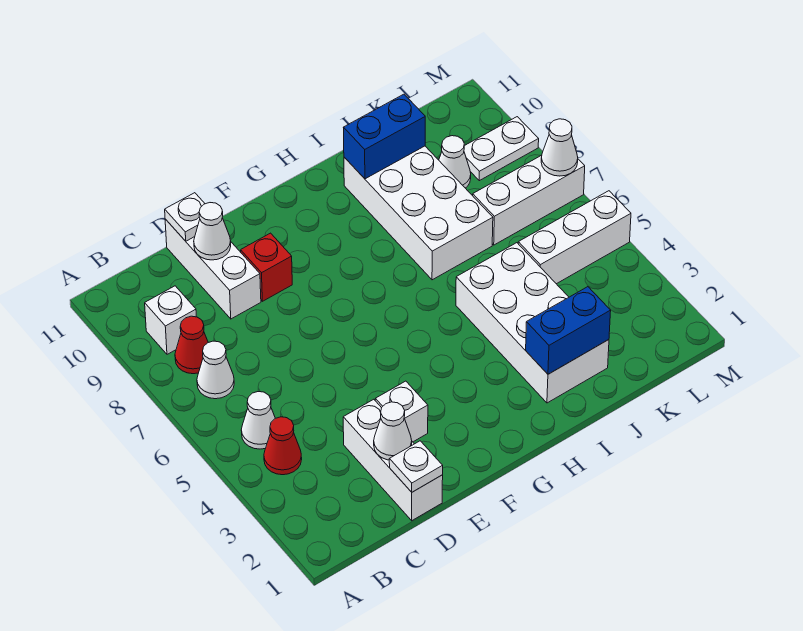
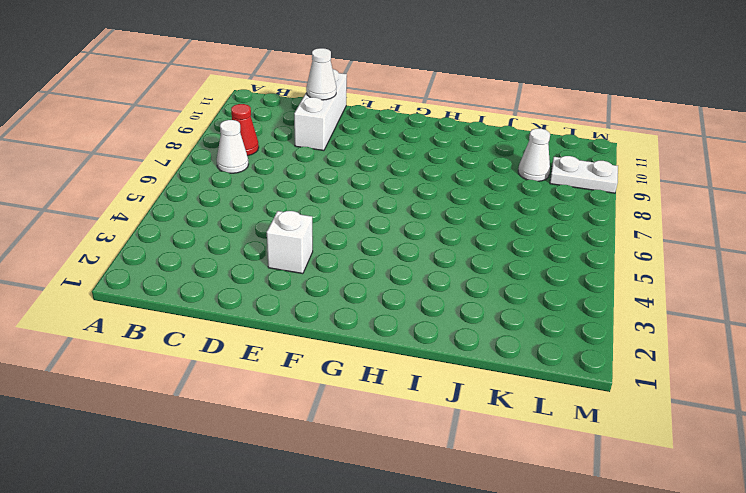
none -> red cone B4 level 1
none -> white cone B5 level 1
none -> white brick B9 level 1

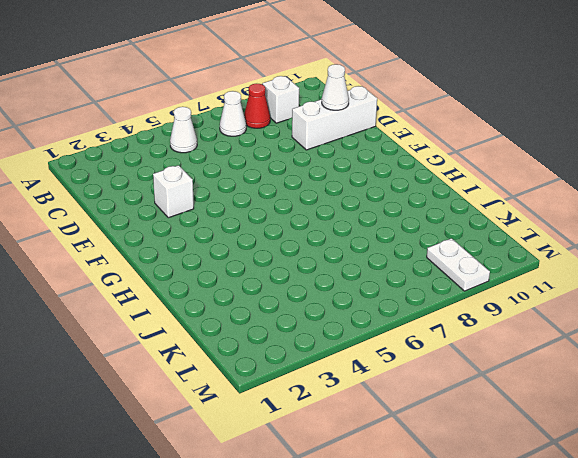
none -> red cone B4 level 1
none -> white brick D1:D3 level 1
none -> red brick E9 level 1

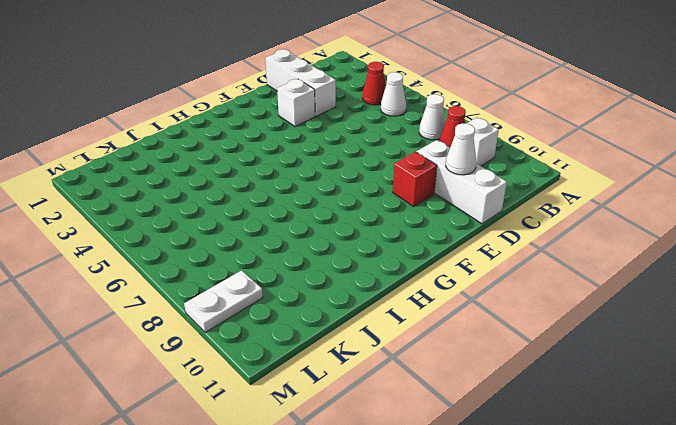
none -> white brick I2:J5 level 1
none -> white brick I7:J10 level 1
none -> white brick K5:M5 level 1

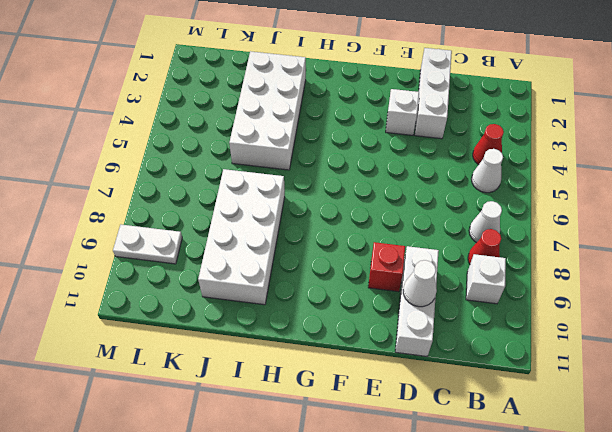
none -> white brick K5:M5 level 1
none -> white brick K7:M7 level 1
none -> white cone K9 level 1

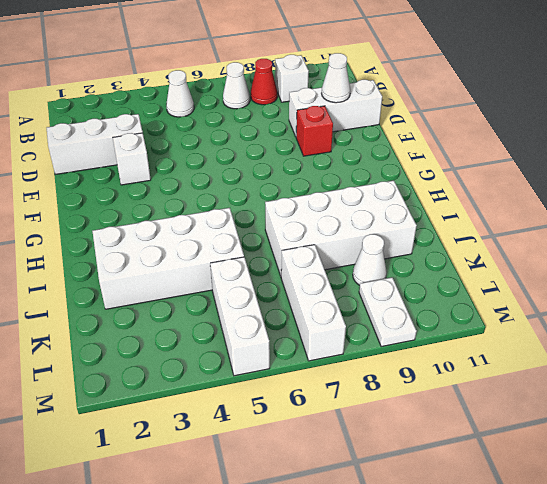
none -> red cone B4 level 1
none -> white plate D1 level 2
none -> white cone D2 level 2

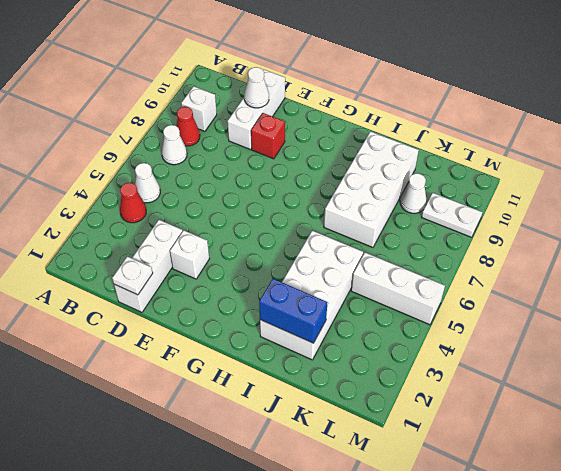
none -> white brick K7:M7 level 1
none -> white cone D2 level 2
none -> white plate D11 level 2

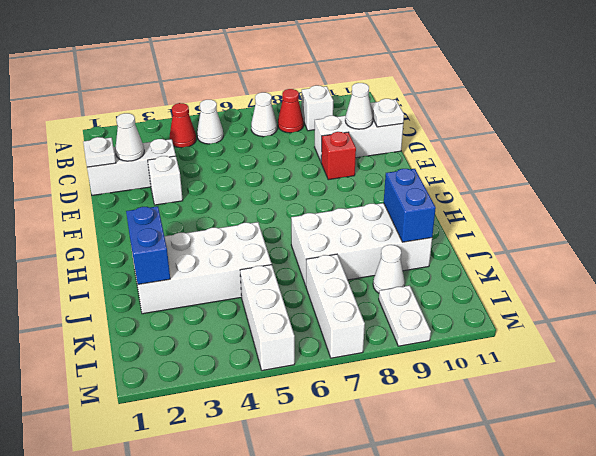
none -> white cone M7 level 2

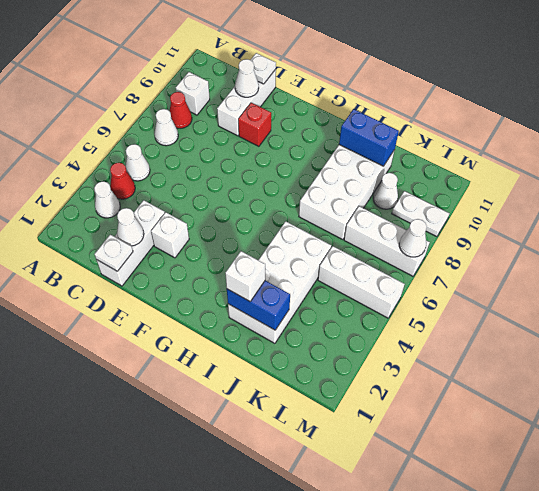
white cone B3 level 1 -> none
white brick I2 level 3 -> none

